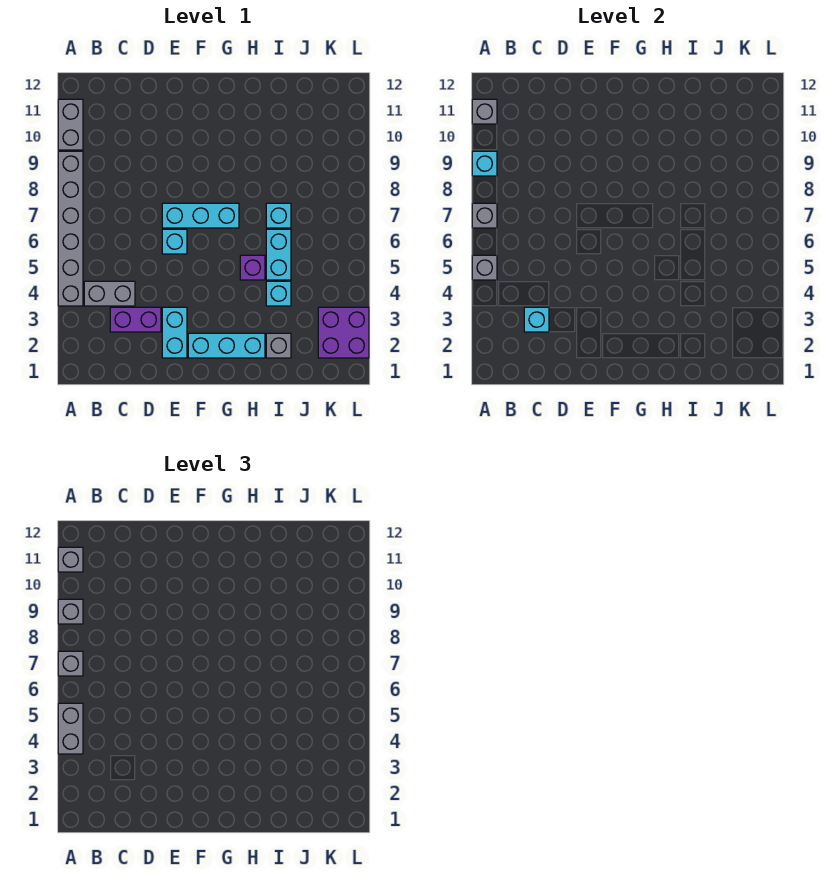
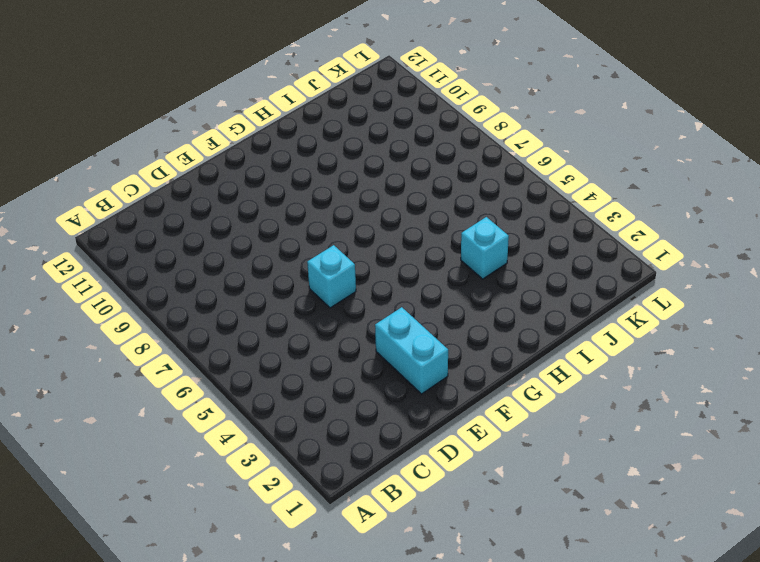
none -> grey brick A4:A9 level 1
none -> grey brick A10:A11 level 1
none -> grey brick B4:C4 level 1

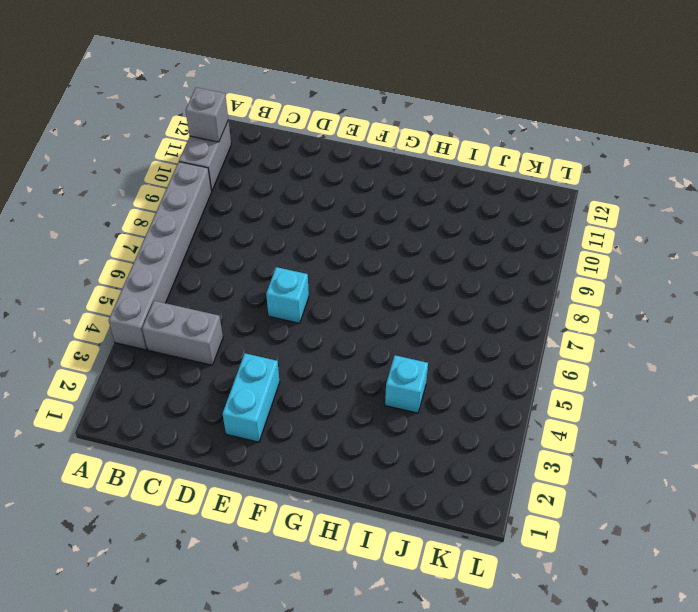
none -> purple brick C3:D3 level 1
none -> cyan brick E7:G7 level 1
none -> cyan brick F2:H2 level 1

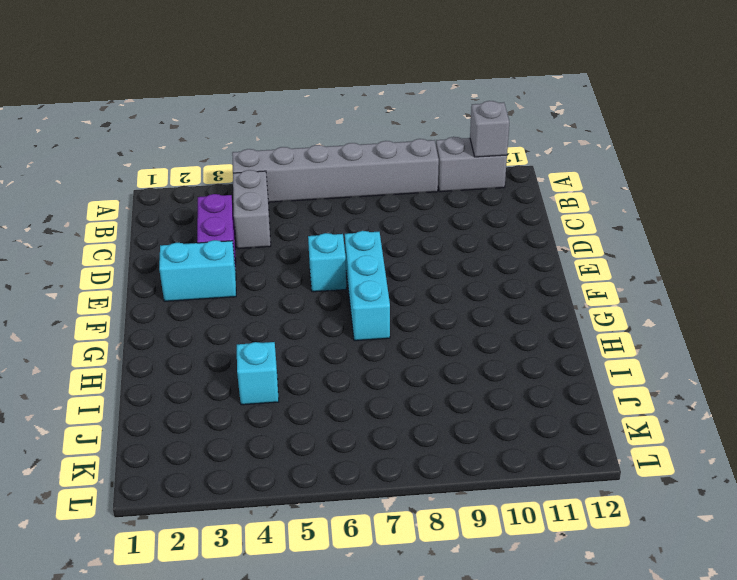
none -> cyan brick F2:H2 level 1
none -> purple brick H5 level 1
none -> grey brick I2 level 1

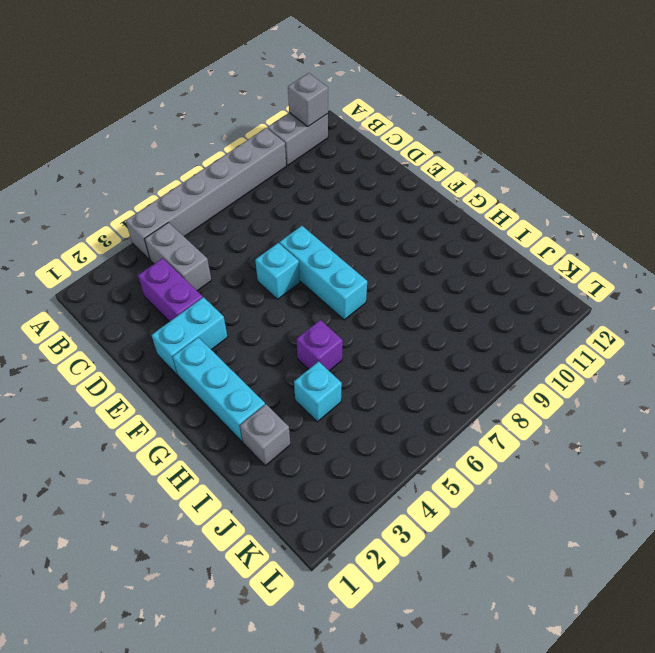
none -> cyan brick I5:I6 level 1
none -> cyan brick I7 level 1
none -> purple brick K2:L3 level 1

